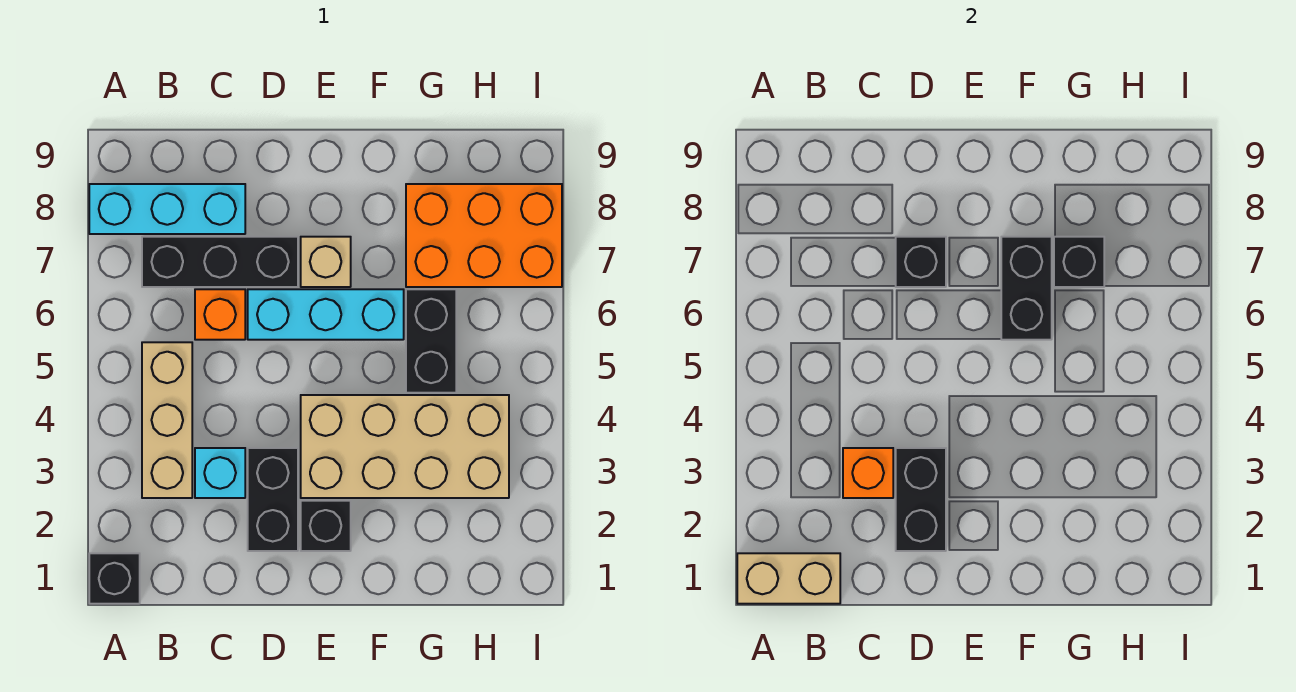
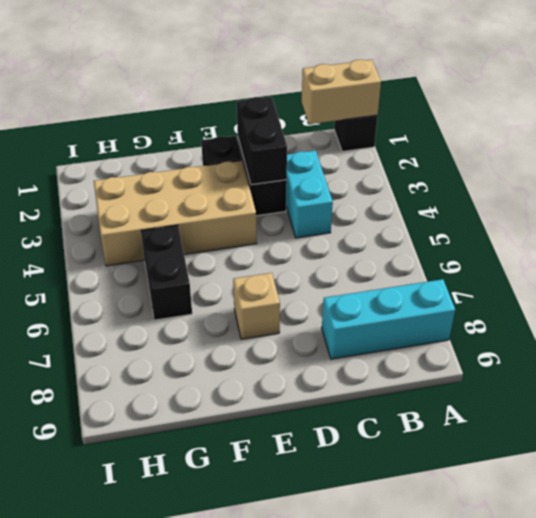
cyan brick C3:C4 level 1 -> cyan brick C3 level 1
none -> tan brick B3:B5 level 1
none -> black brick B7:D7 level 1
none -> orange brick C6 level 1

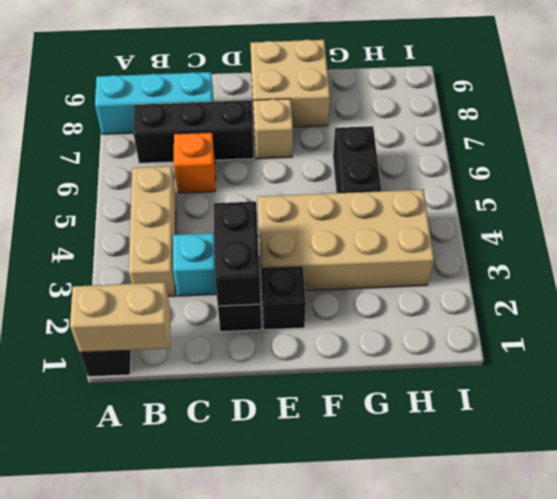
tan brick E8:F9 level 1 -> none
none -> cyan brick D6:F6 level 1
none -> orange brick G7:I8 level 1
none -> orange brick C3 level 2

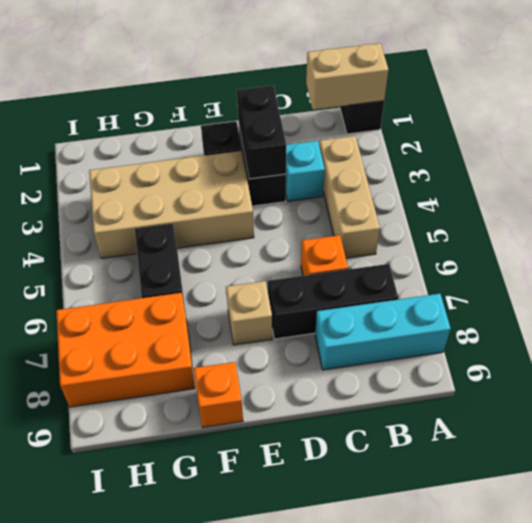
orange brick F9 level 1 -> orange brick C3 level 2
none -> cyan brick D6:F6 level 1
none -> black brick D7 level 2
none -> black brick F6:F7 level 2

